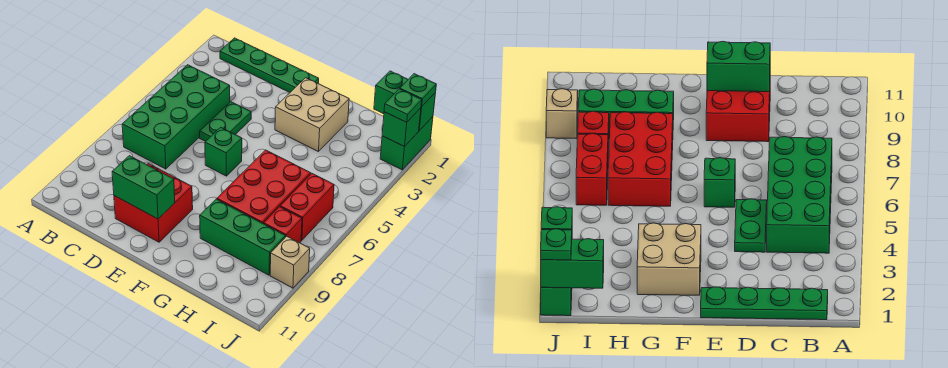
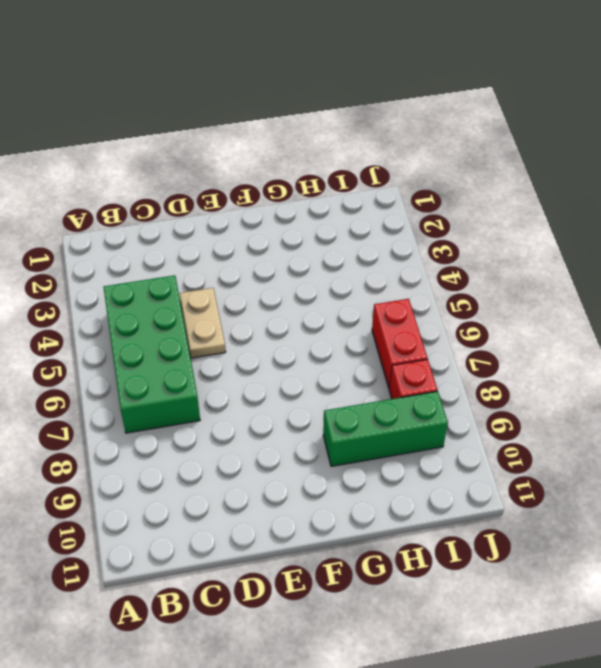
tan plate D4:D5 level 1 -> green plate D4:D5 level 1
none -> green plate B1:E1 level 1
none -> red brick D9:E10 level 1
none -> green brick E6 level 1

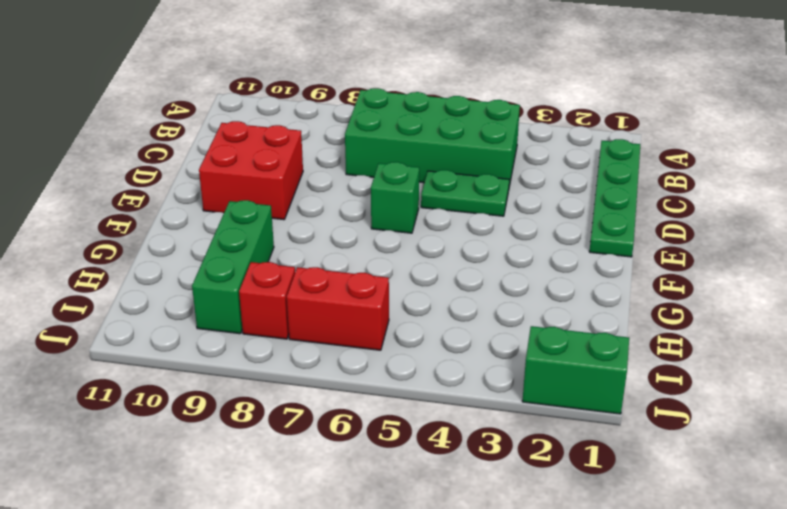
none -> tan brick F2:G3 level 1
none -> red brick G6:H8 level 1
none -> tan brick J9 level 1

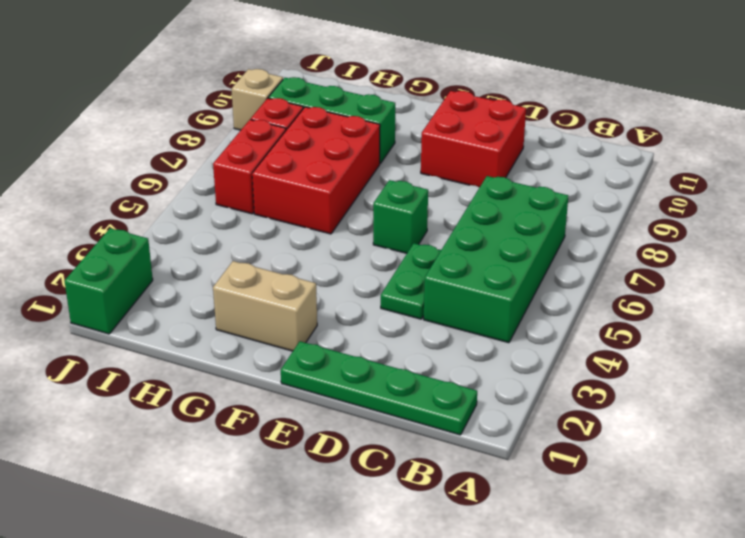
tan brick F2:G2 level 1 -> tan brick F2:G3 level 1
none -> green brick D10:E10 level 2
none -> green brick I1:J1 level 2
none -> green brick J2 level 2

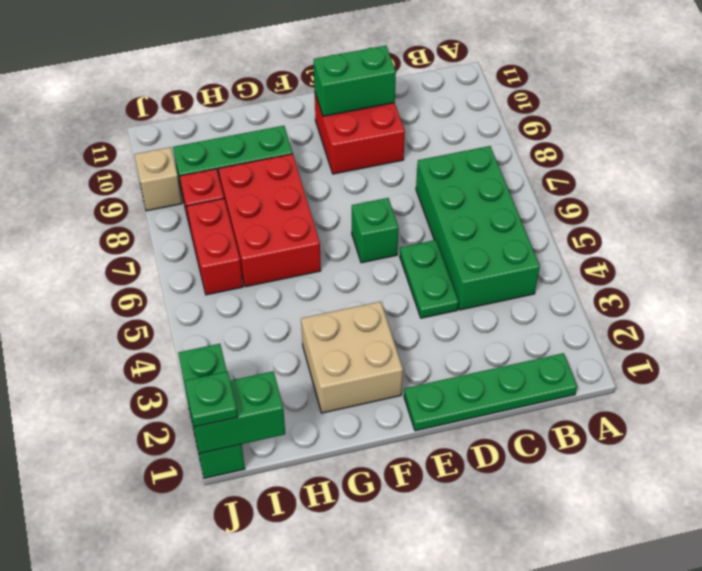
none -> green plate J2 level 3

